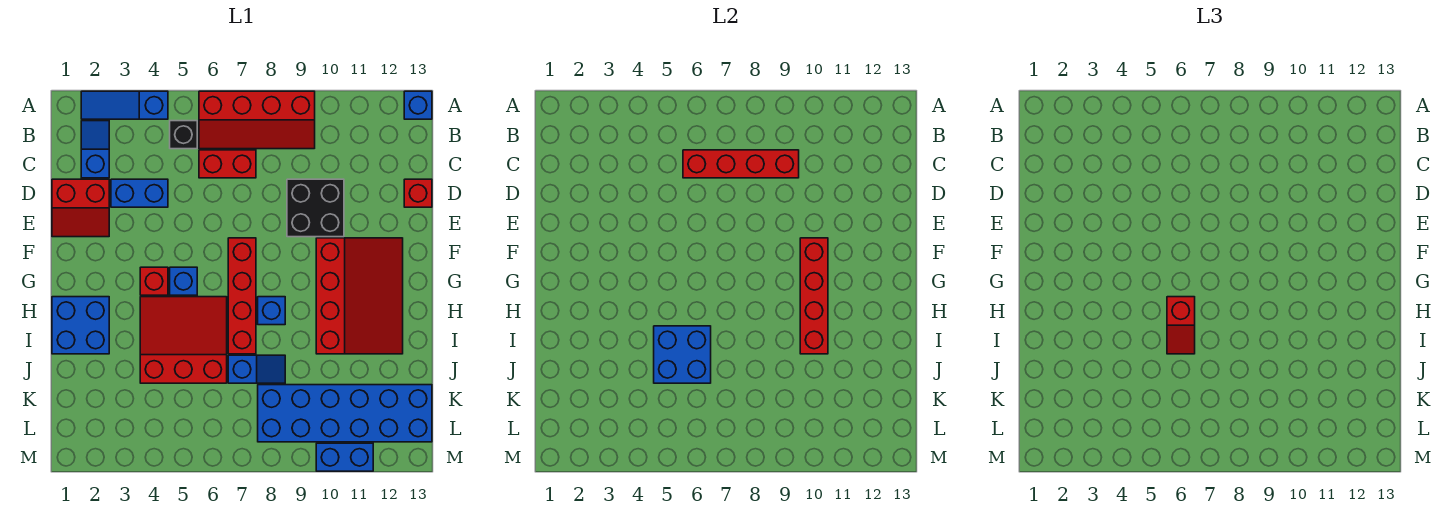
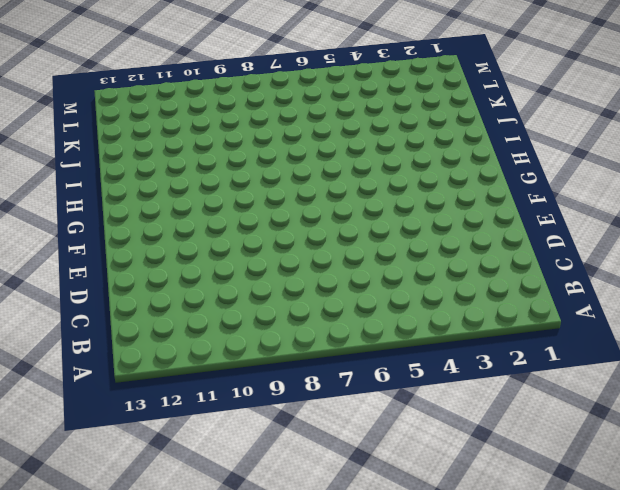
none -> blue slope A2:A4 level 1 top 4
none -> red slope A6:B9 level 1 top A
none -> blue brick A13 level 1

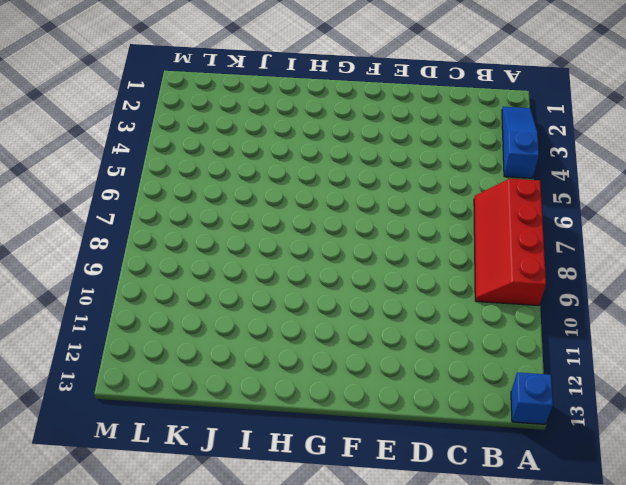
none -> blue slope B2:C2 level 1 top C
none -> black brick B5 level 1
none -> red brick C6:C7 level 1

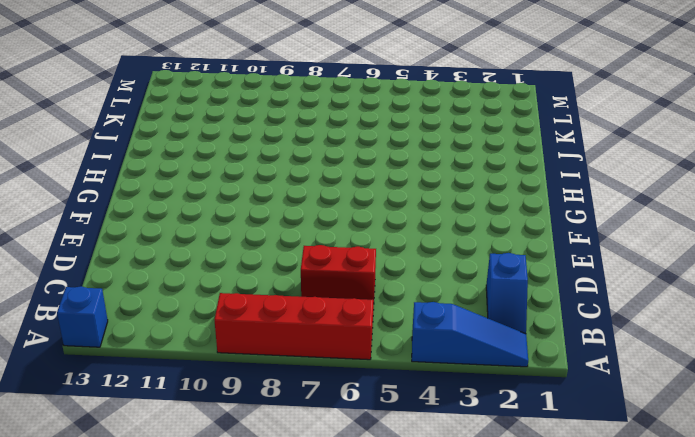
none -> black brick B5 level 1
none -> red slope D1:E2 level 1 top D
none -> blue brick D3:D4 level 1

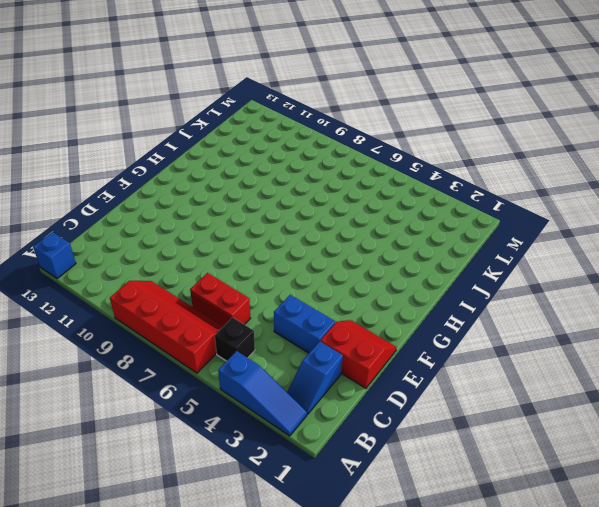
none -> black brick D9:E10 level 1
none -> red brick D13 level 1
none -> red brick F7:I7 level 1

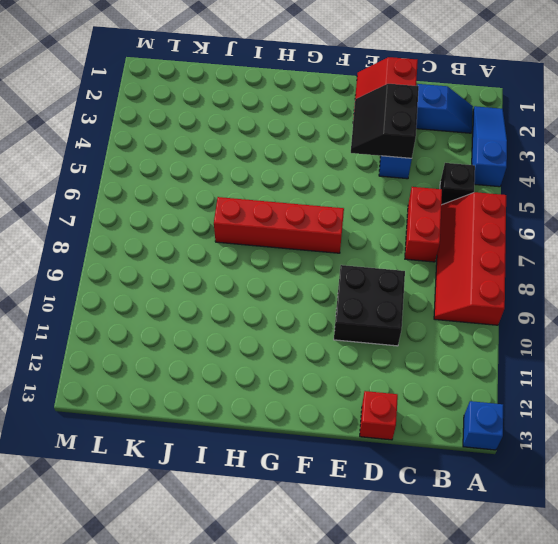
black slope D3:E4 level 2 top D -> none
none -> red slope F10:I12 level 1 top 10
none -> red brick G4 level 1
none -> blue brick G5 level 1

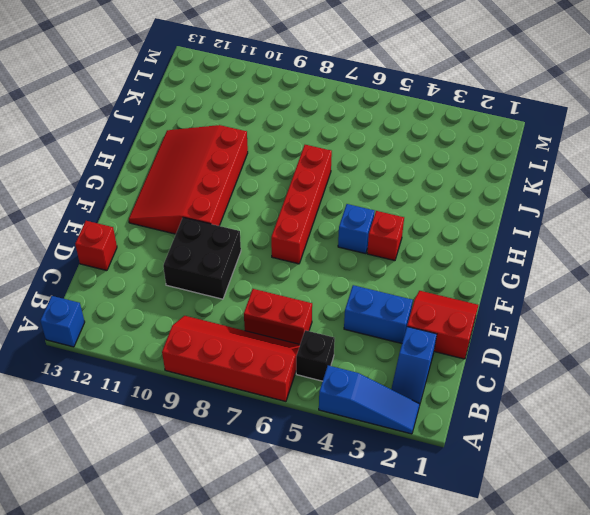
none -> blue brick H1:I2 level 1
none -> red slope H4:J6 level 1 top J
none -> blue brick H8 level 1

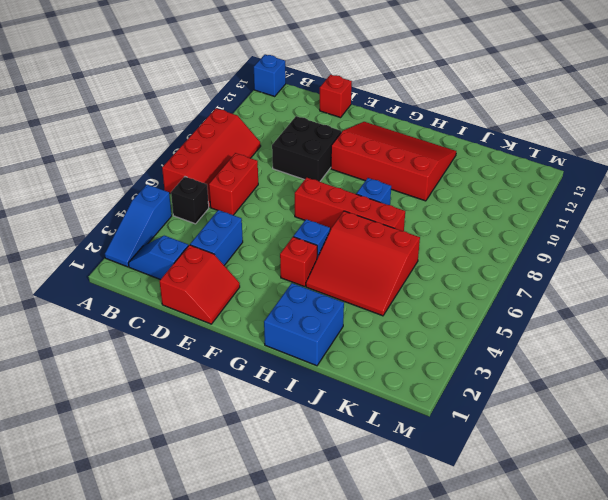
red slope H4:J6 level 1 top 6 -> red slope H4:J6 level 1 top J
none -> blue slope J7:J8 level 1 top 7
none -> blue brick K8:L13 level 1
none -> blue brick M10:M11 level 1

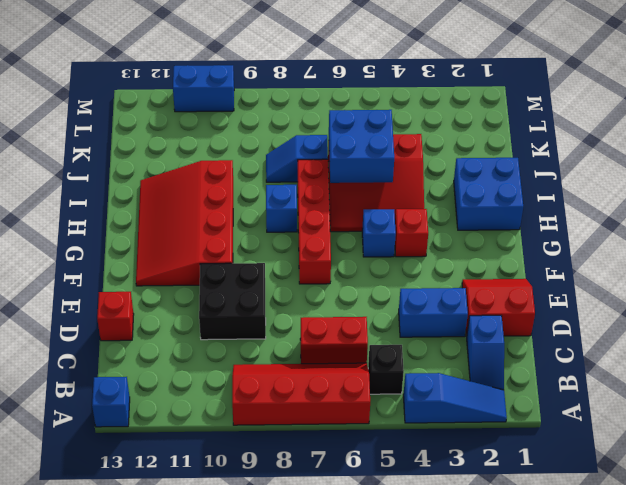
none -> blue brick K8:L13 level 1
none -> red brick C6:C9 level 2
none -> red brick F10:I10 level 2

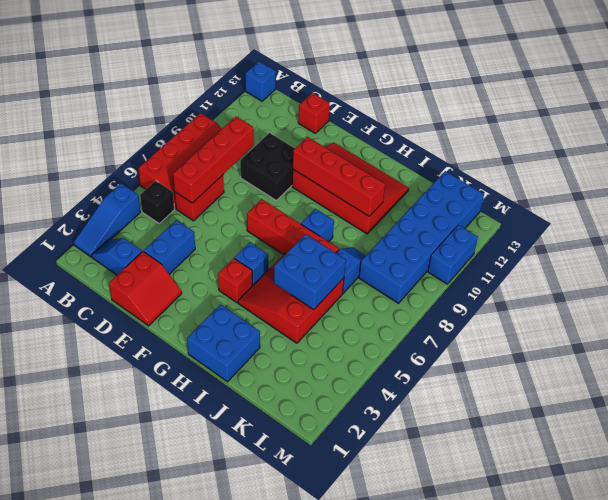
none -> red slope H6:I6 level 3 top H

